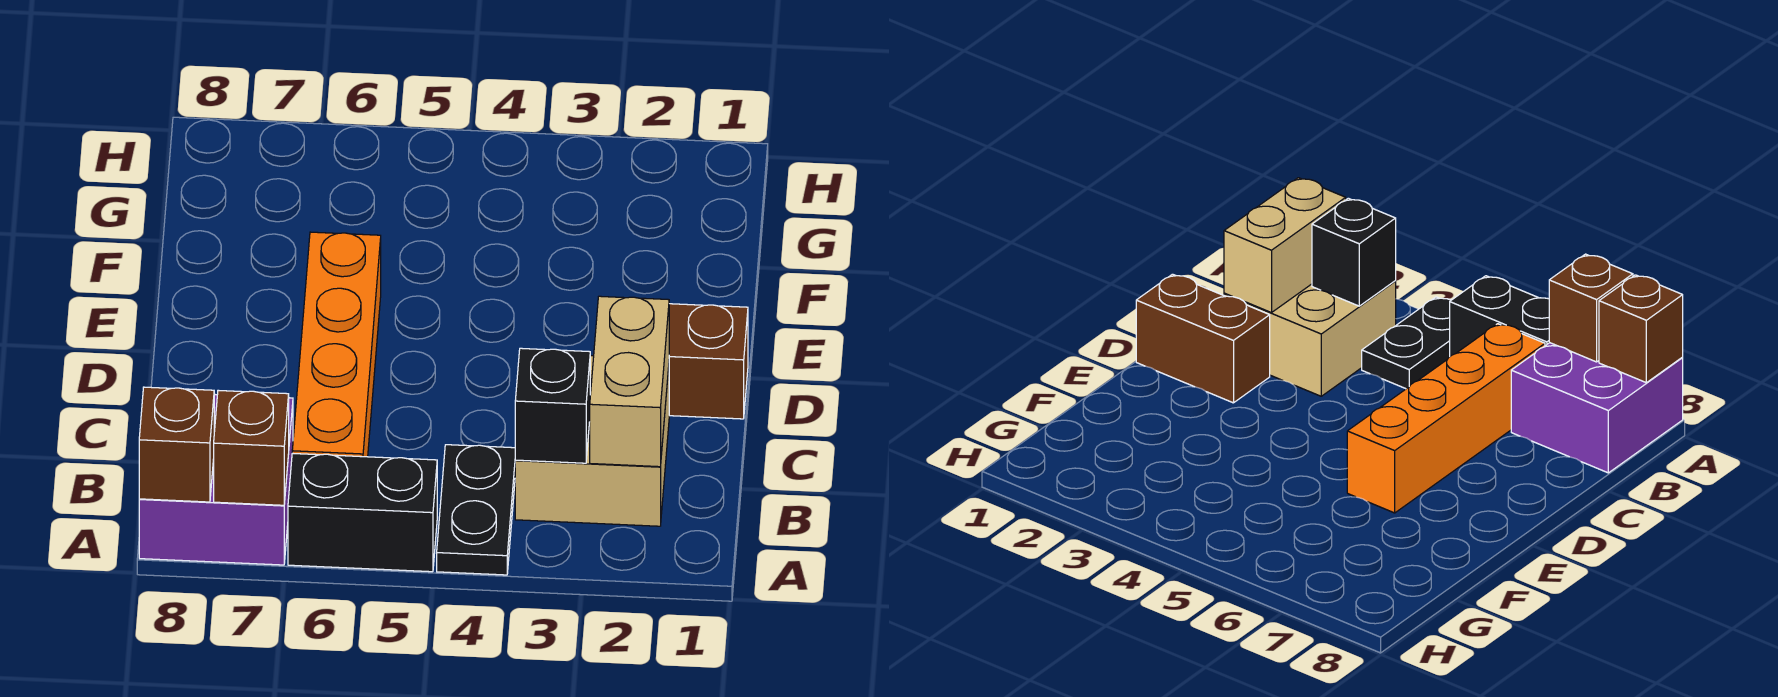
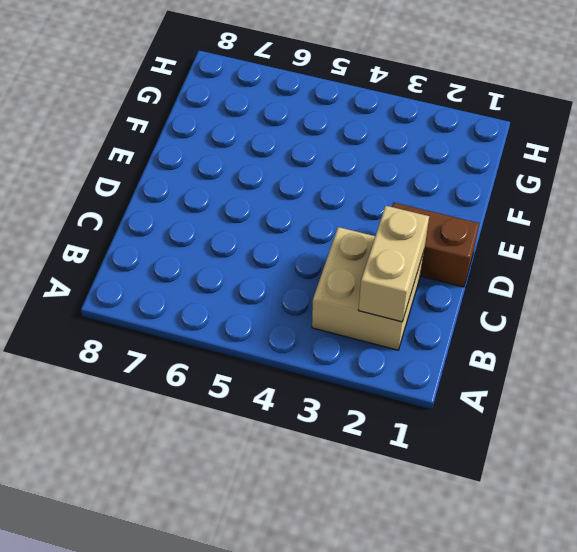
none -> black plate A4:B4 level 1
none -> black brick A5:A6 level 1

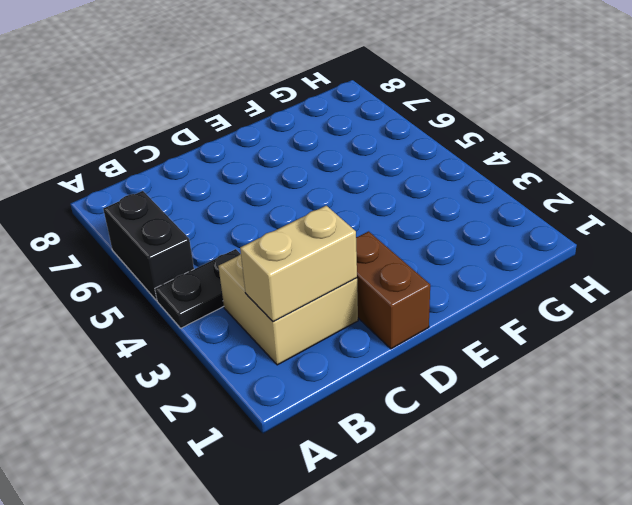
none -> purple brick A7:B8 level 1
none -> orange brick B6:E6 level 1

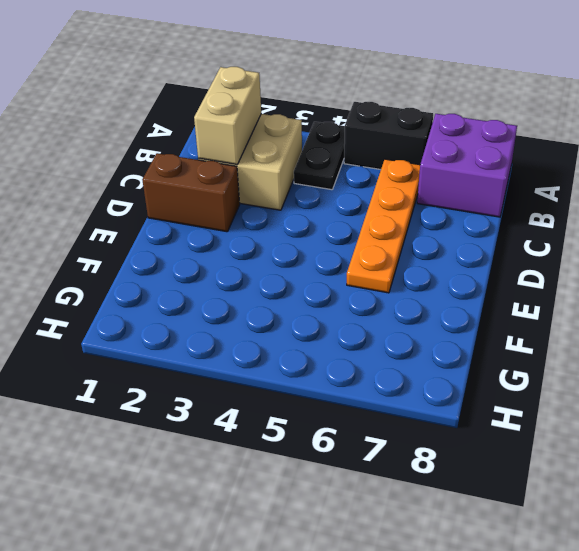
orange plate B6:E6 level 1 -> orange brick B6:E6 level 1
none -> brown brick A7 level 2
none -> brown brick A8 level 2

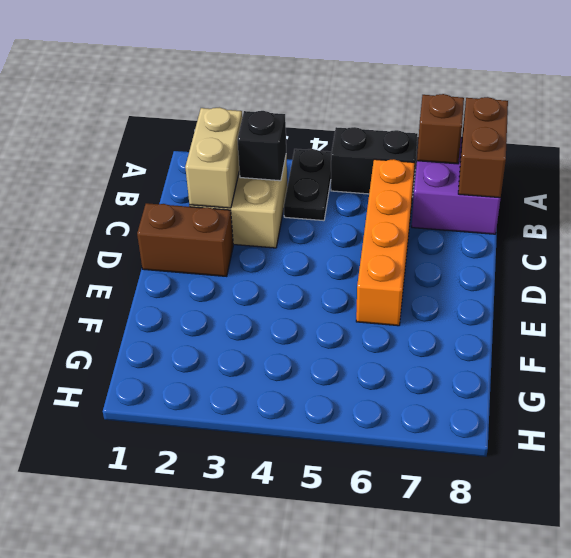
brown brick A8:B8 level 2 -> brown brick A8 level 2

